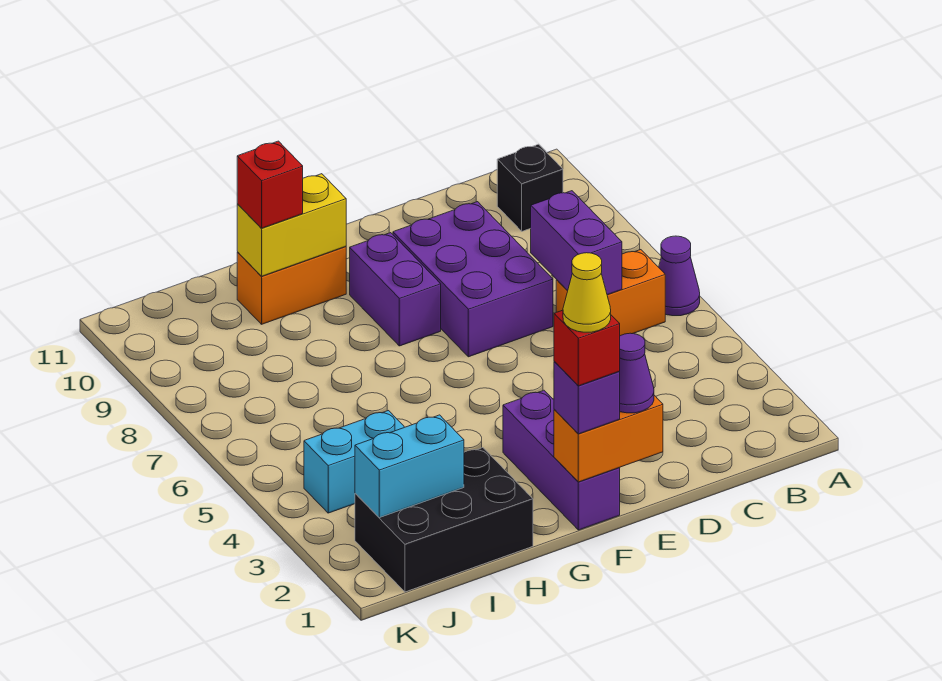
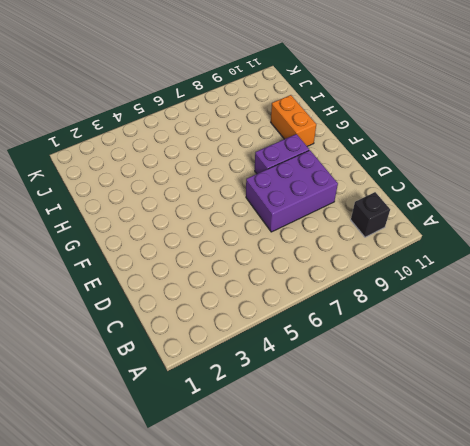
none -> purple cone A6 level 1
none -> orange brick B6:C6 level 1
none -> purple brick F1:F3 level 1

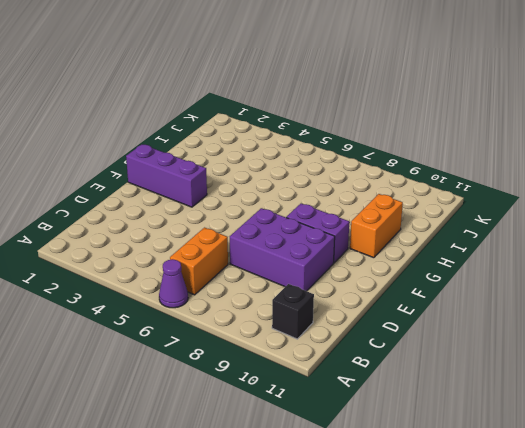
none -> black brick H1:J2 level 1
none -> cyan brick I4:J4 level 1
none -> purple brick C6:C7 level 2

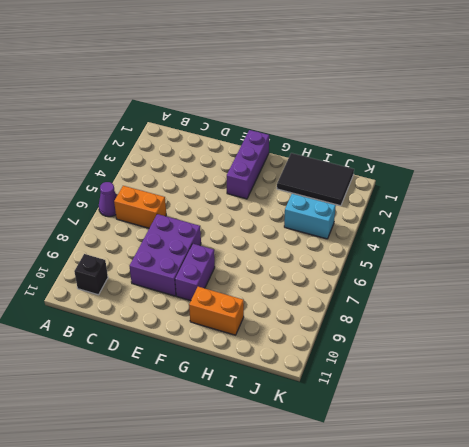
black tile H1:J2 level 1 -> black brick H1:J2 level 1
none -> purple brick C6:C7 level 2
none -> orange brick E1:F1 level 2
none -> yellow brick G10:H10 level 2

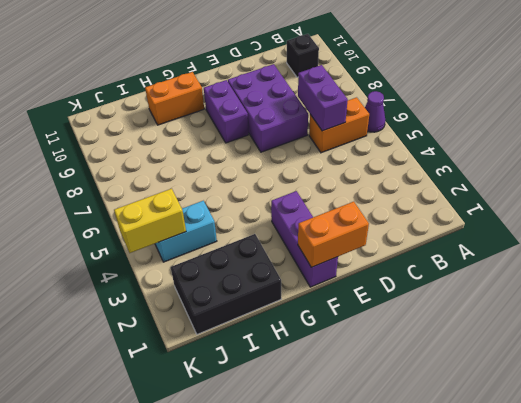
yellow brick J4:K4 level 2 -> yellow brick G10:H10 level 2
none -> cyan brick I2:J2 level 2
none -> purple cone E1 level 3
none -> purple brick F1 level 3

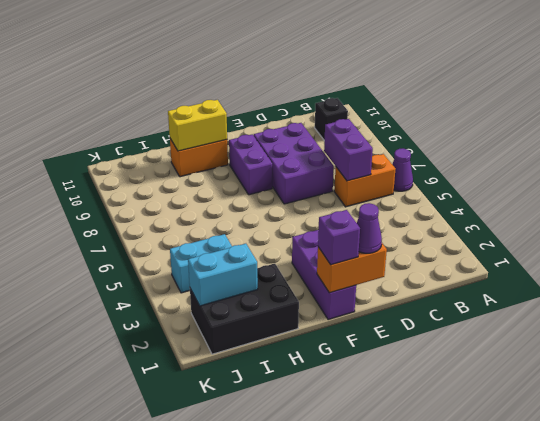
none -> red brick H10 level 3
none -> red brick F1 level 4
none -> yellow cone F1 level 5

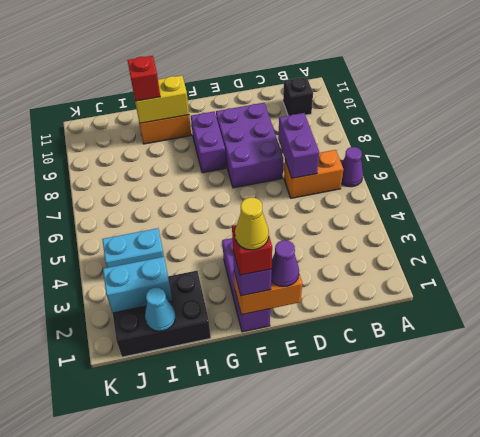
cyan cone I1 level 2 -> none

